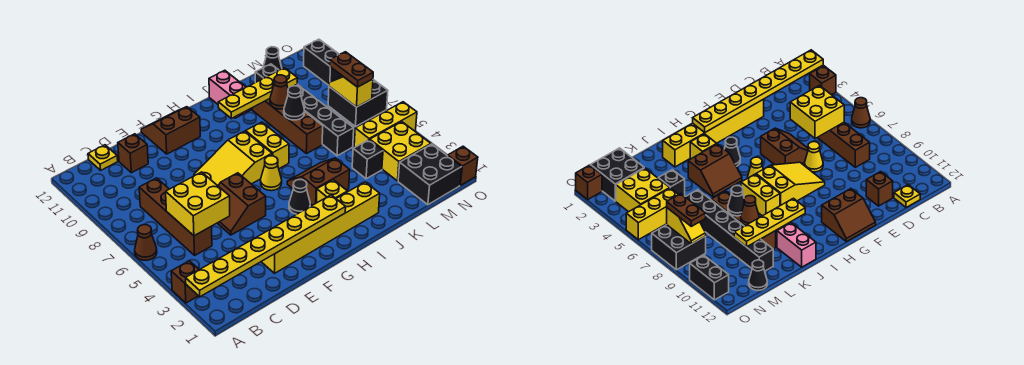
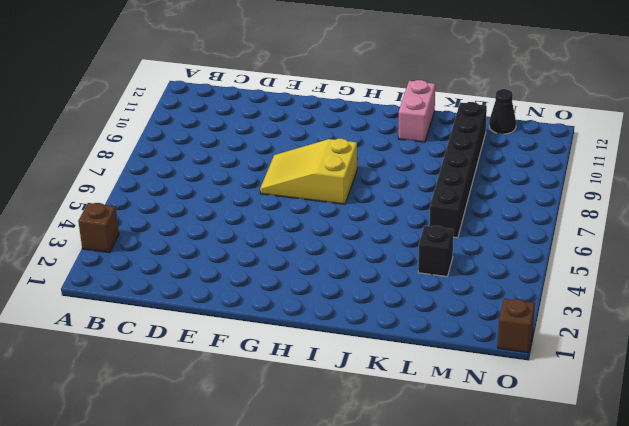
none -> brown cone A6 level 1
none -> brown brick C5:C8 level 1
none -> yellow plate C12 level 1
none -> brown brick D11 level 1

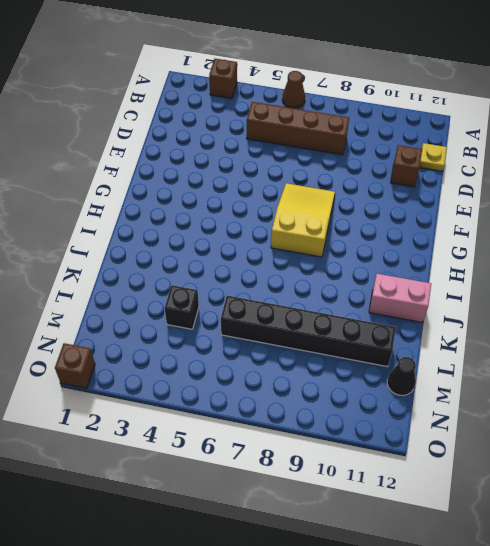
none -> yellow brick E2:J2 level 1
none -> brown slope E5:F6 level 1 top F
none -> yellow cone E7 level 1
none -> brown slope F11:G12 level 1 top 11

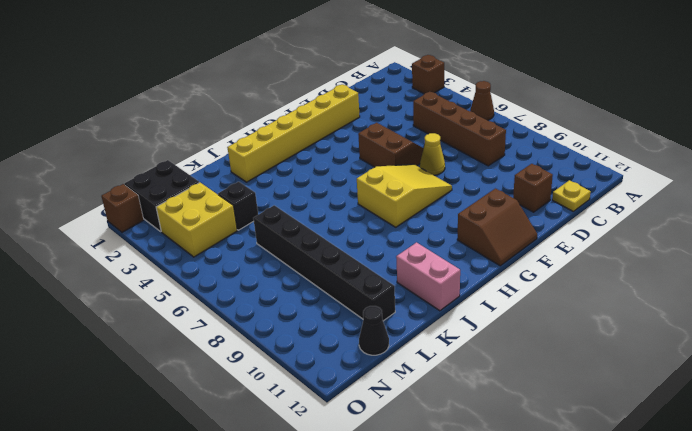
none -> black cone H4 level 1
none -> yellow cone H6 level 1
none -> yellow brick I3 level 1
none -> brown slope I4:J5 level 1 top 4

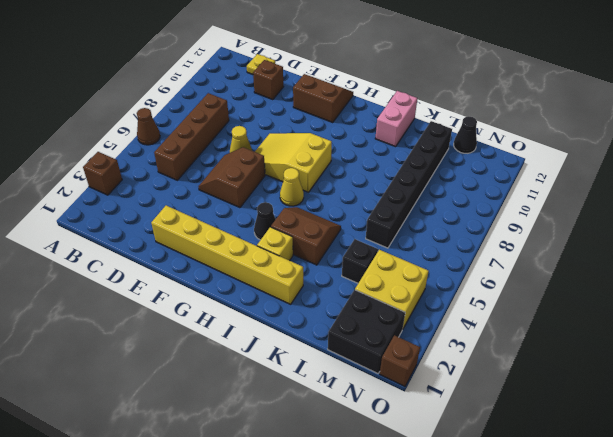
none -> yellow brick I7:I8 level 1
none -> brown brick K7:K10 level 1
none -> yellow brick M5:O5 level 1
none -> black brick N7:O8 level 1

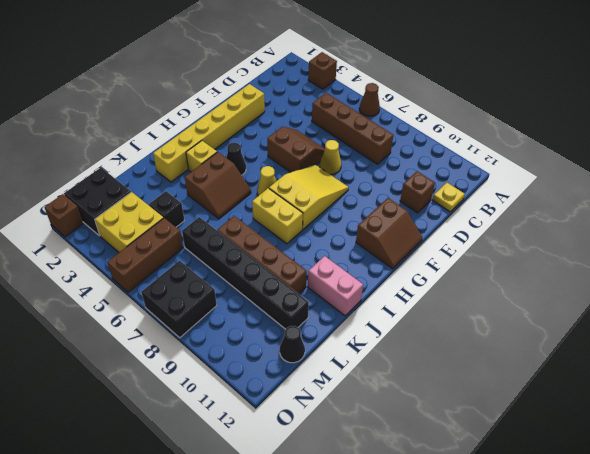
brown brick M5:O5 level 1 -> yellow brick M5:O5 level 1
none -> black brick O10:O11 level 1
none -> yellow plate A2:H2 level 2
none -> yellow brick C5:D6 level 2
none -> yellow plate I10:L10 level 2

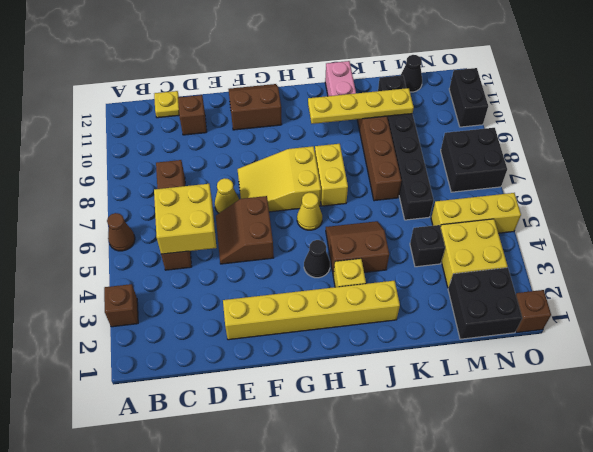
none -> yellow plate A2:H2 level 2
none -> black cone K8 level 2
none -> brown cone K9 level 2
none -> yellow slope N7:N8 level 2 top 7

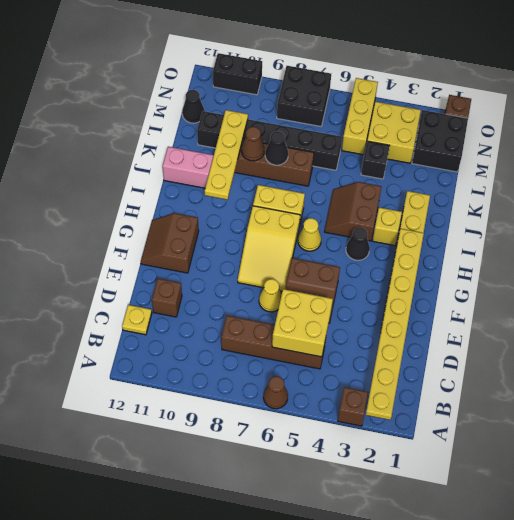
none -> yellow slope N7:N8 level 2 top 7
none -> brown plate N7:N8 level 3

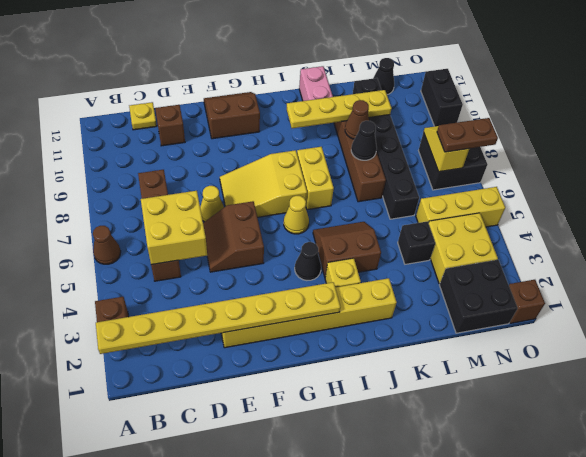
brown plate N7:O7 level 3 -> brown plate N7:N8 level 3

